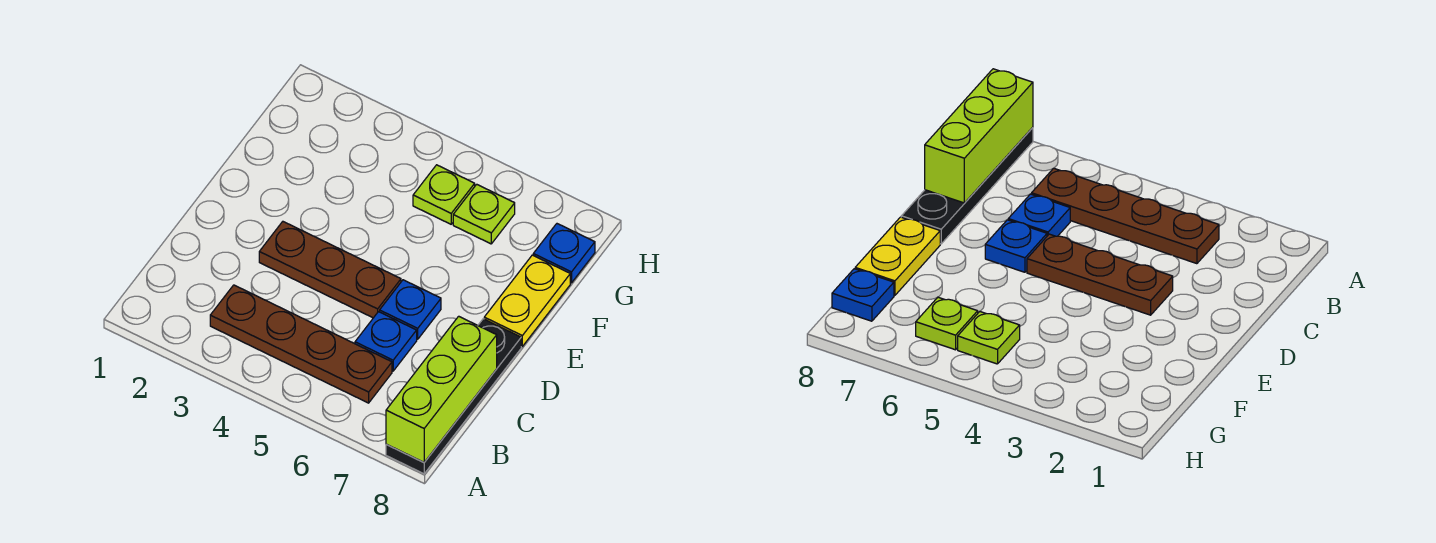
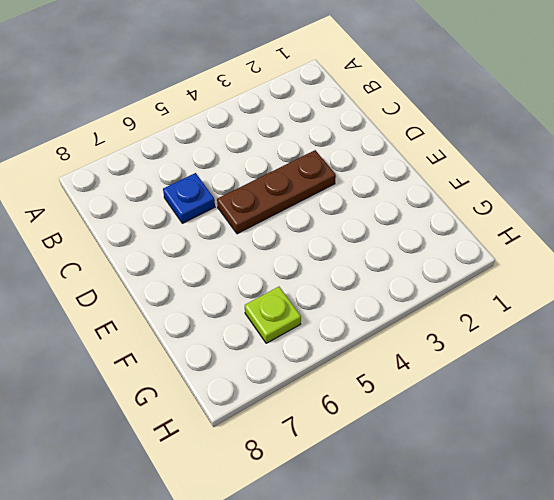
none -> black plate A8:D8 level 1
none -> brown plate B3:B6 level 1

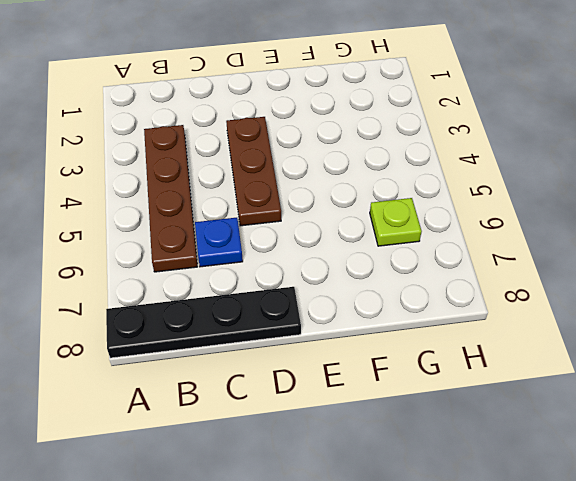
none -> blue plate D6 level 1
none -> yellow plate E8:F8 level 1

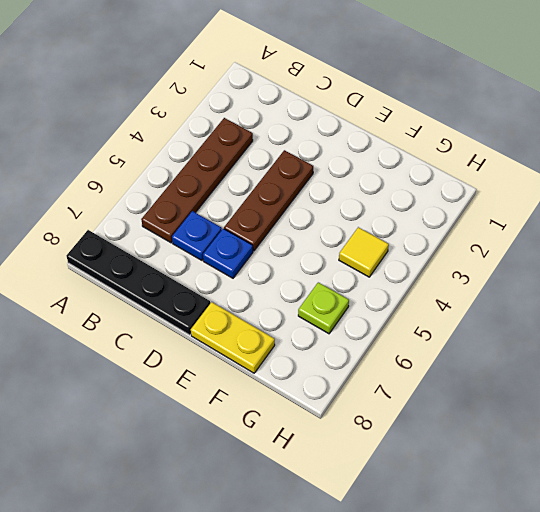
yellow tile G4 level 1 -> none
none -> lime plate G5 level 1
none -> blue plate G8 level 1

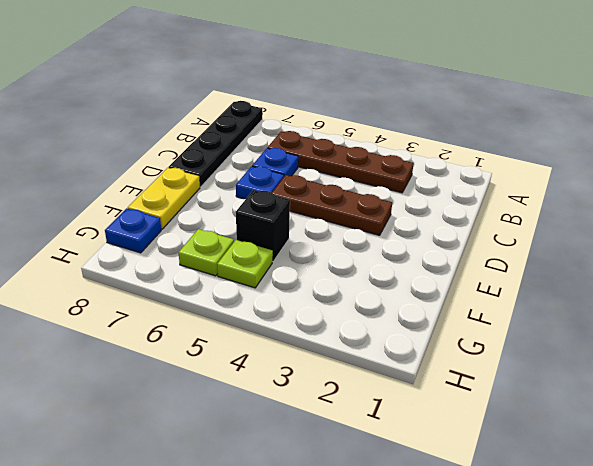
black brick F5 level 1 -> none
none -> lime brick A8:C8 level 2

